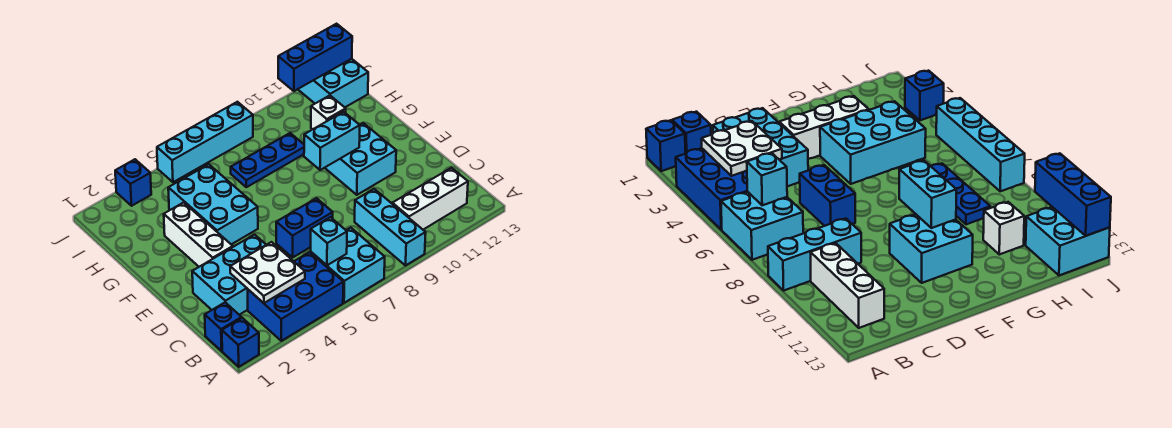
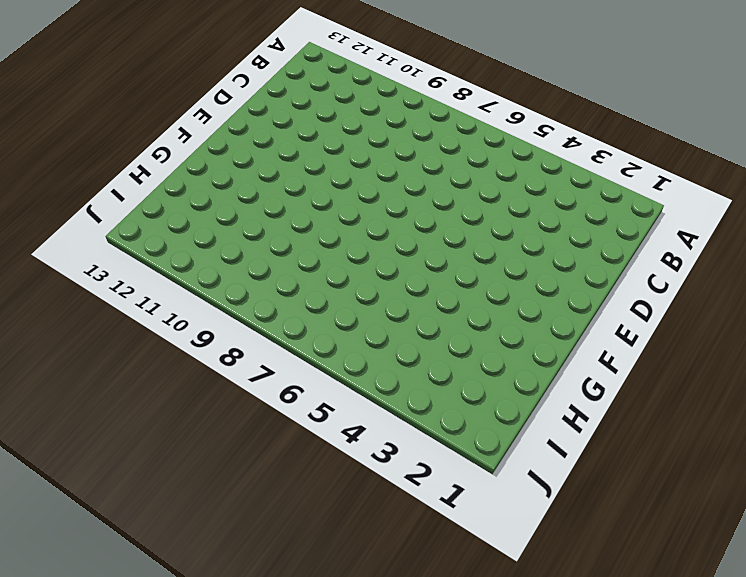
none -> blue brick A1 level 1
none -> blue brick A3:B5 level 1
none -> cyan brick A6:B7 level 1

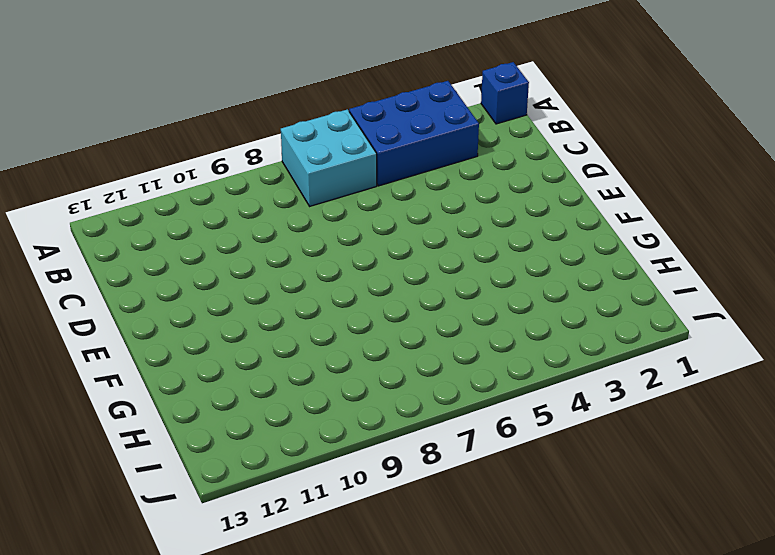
none -> cyan brick A9:C9 level 1
none -> blue brick B1 level 1
none -> white brick B10:B12 level 1

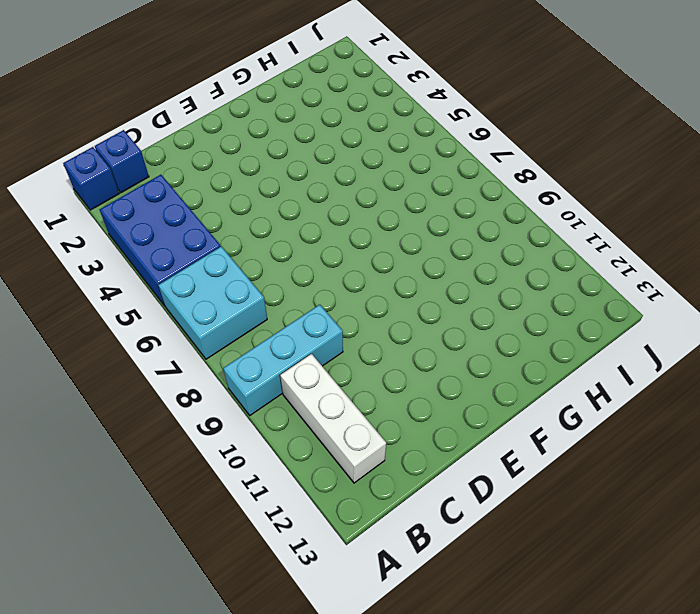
none -> cyan brick C2:D4 level 1
none -> blue brick D6:D7 level 1
none -> white brick E3:G3 level 1

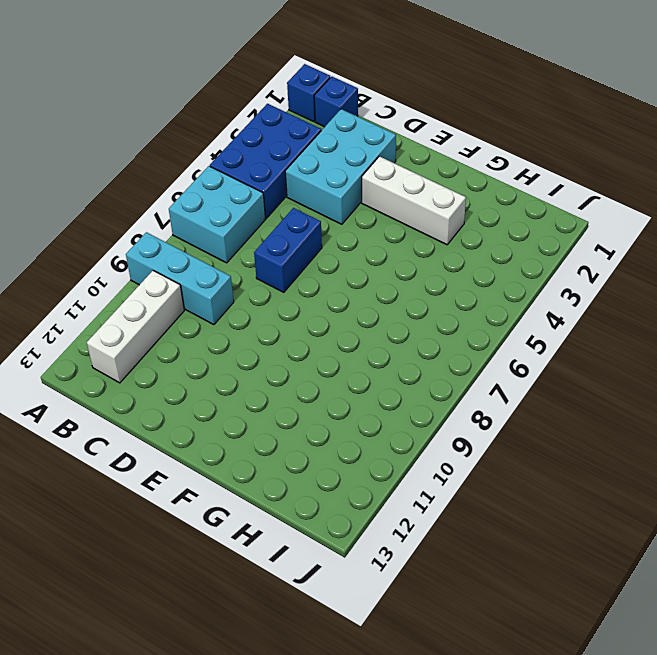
none -> cyan brick E10:F11 level 1
none -> cyan brick F4:H5 level 1
none -> blue plate H7:H9 level 1

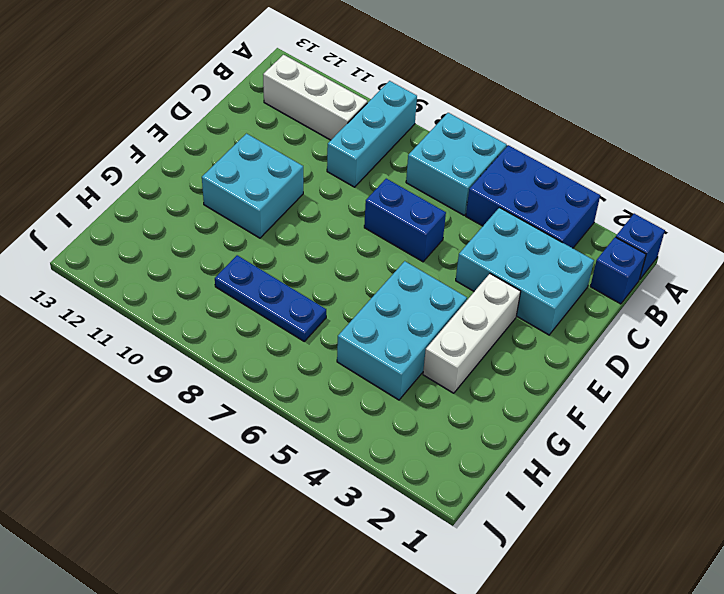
none -> white brick H11 level 1
none -> cyan brick I12:J13 level 1
none -> blue brick J3 level 1

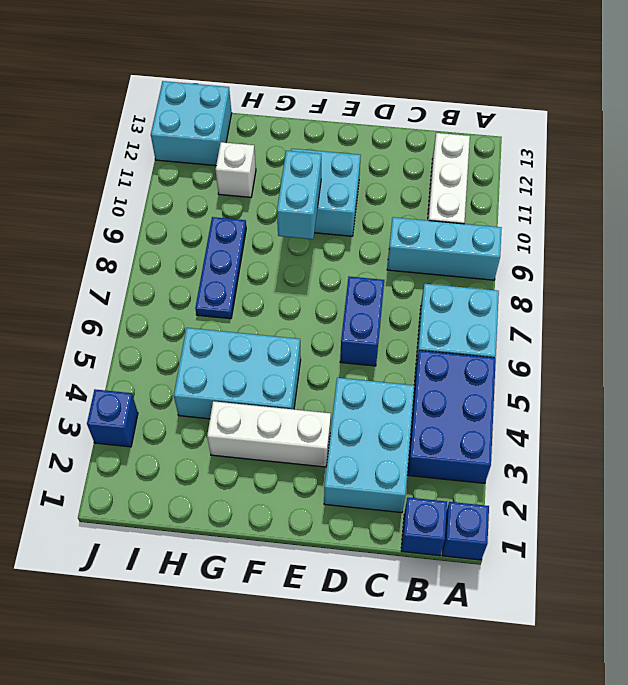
none -> cyan brick J5:J8 level 1
none -> white plate B3:C4 level 2
none -> cyan brick B6 level 2

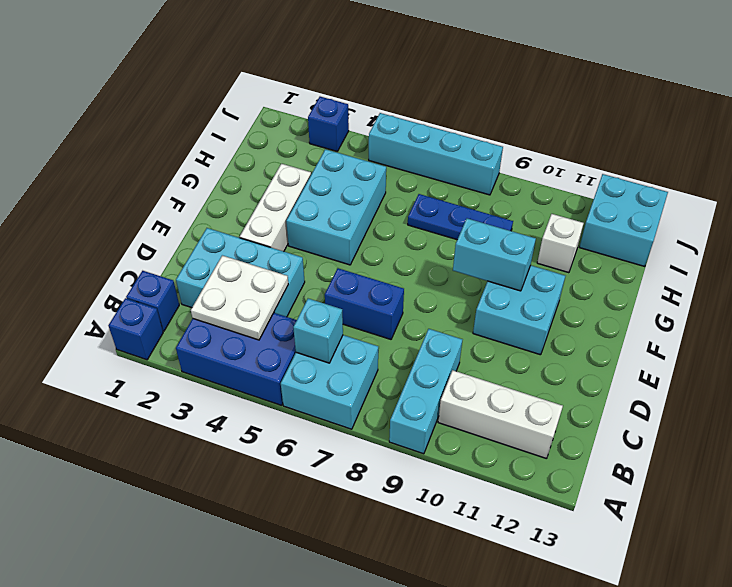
none -> blue brick J11:J13 level 2

